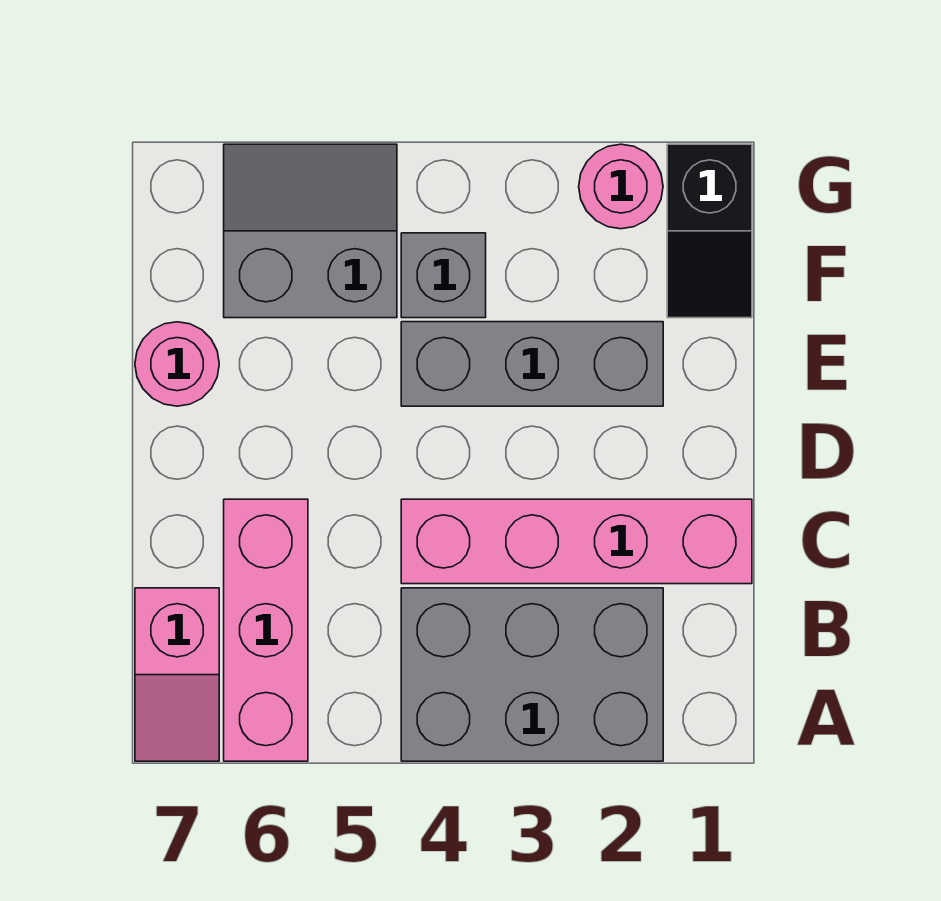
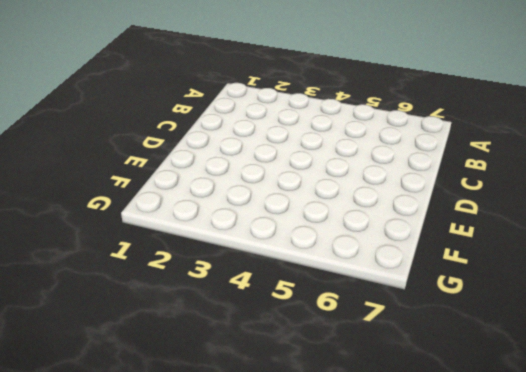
none -> grey brick A2:B4 level 1
none -> pink brick A6:C6 level 1

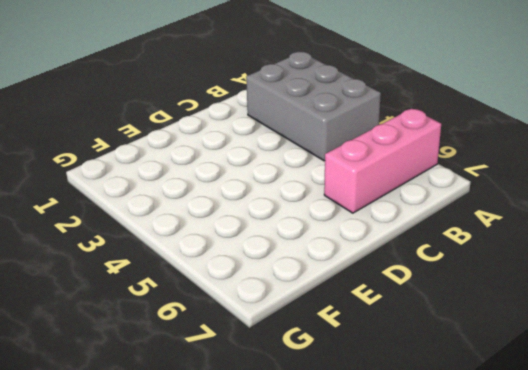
none -> pink slope A7:B7 level 1 top B
none -> pink brick C1:C4 level 1

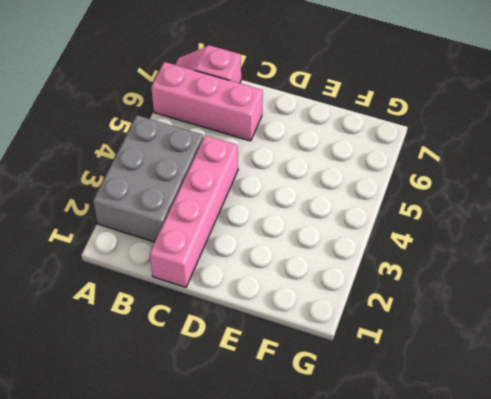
none -> grey brick E2:E4 level 1
none -> pink round brick E7 level 1

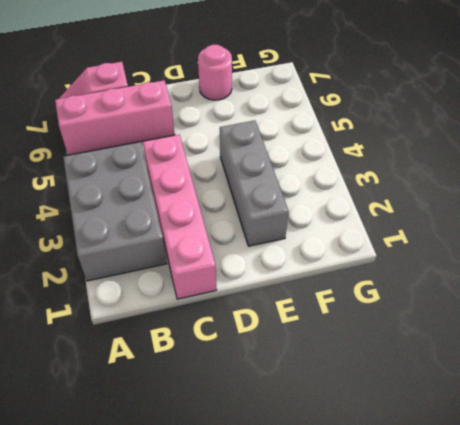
none -> black slope F1:G1 level 1 top G
none -> grey brick F4 level 1

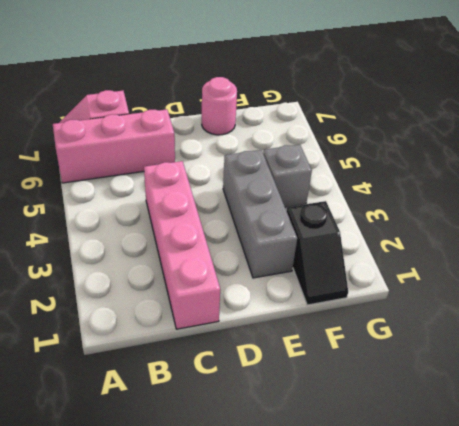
black slope F1:F2 level 1 top 2 -> black slope F1:G1 level 1 top G
none -> grey brick A2:B4 level 1
none -> grey slope F5:G6 level 1 top F

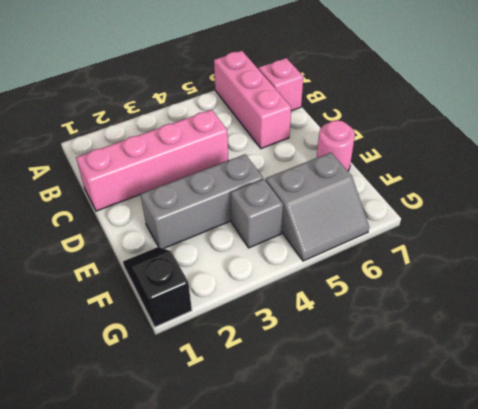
none -> grey brick A2:B4 level 1
none -> pink round brick G2 level 1

